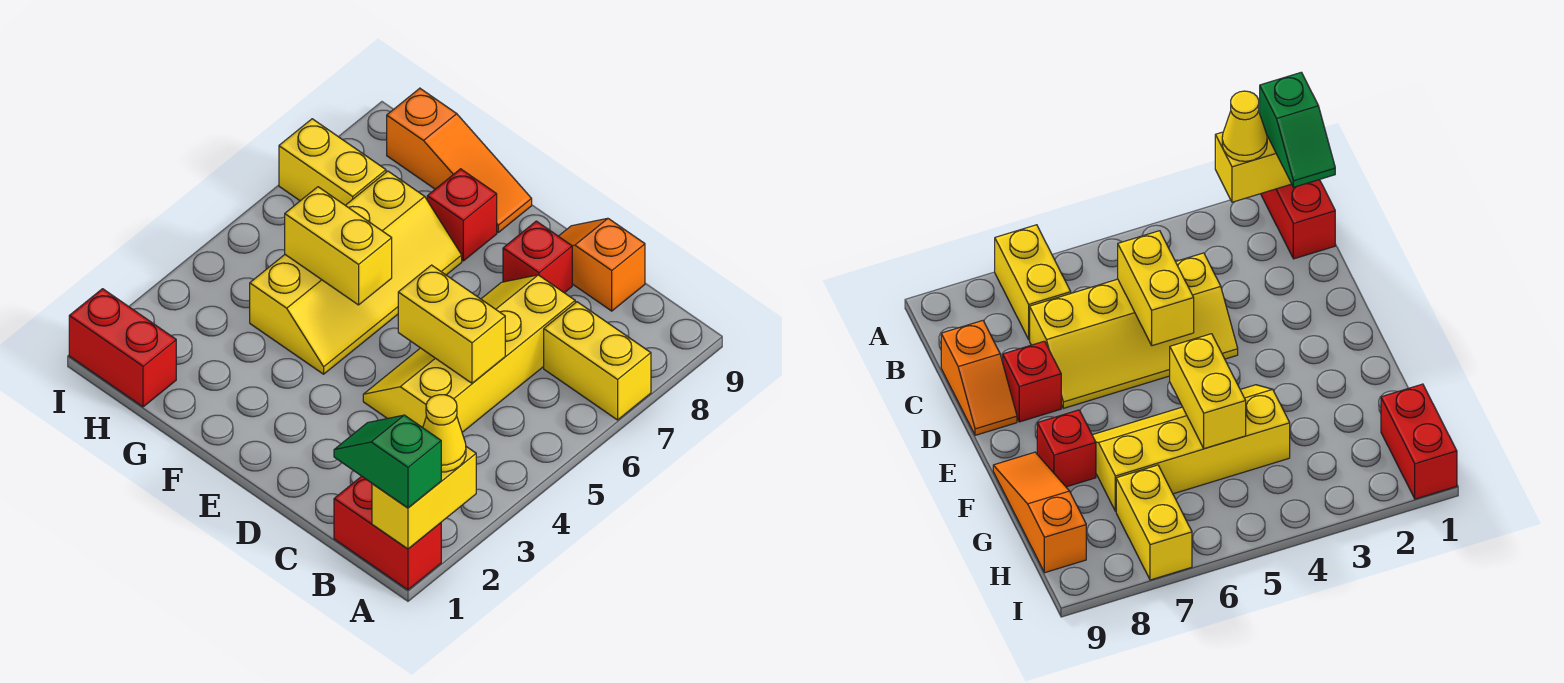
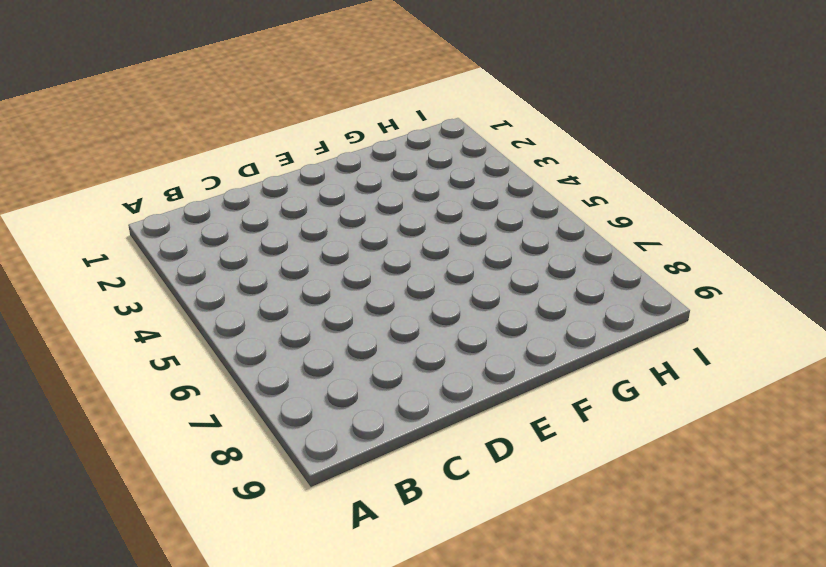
none -> red brick A1:B1 level 1
none -> yellow brick A7:B7 level 1
none -> yellow slope C4:D7 level 1 top C

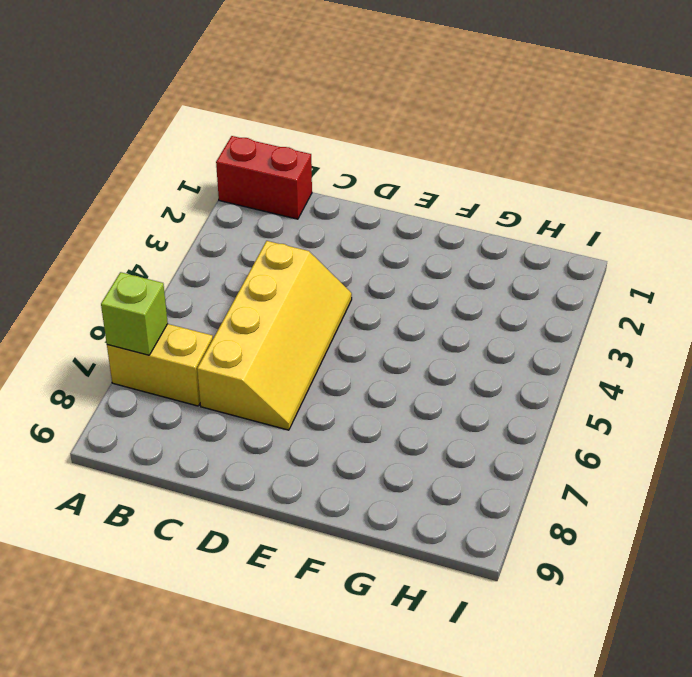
lime brick A7 level 2 -> none
none -> orange slope C9:D9 level 1 top C
none -> red brick D8 level 1
none -> yellow slope F4:G7 level 1 top G

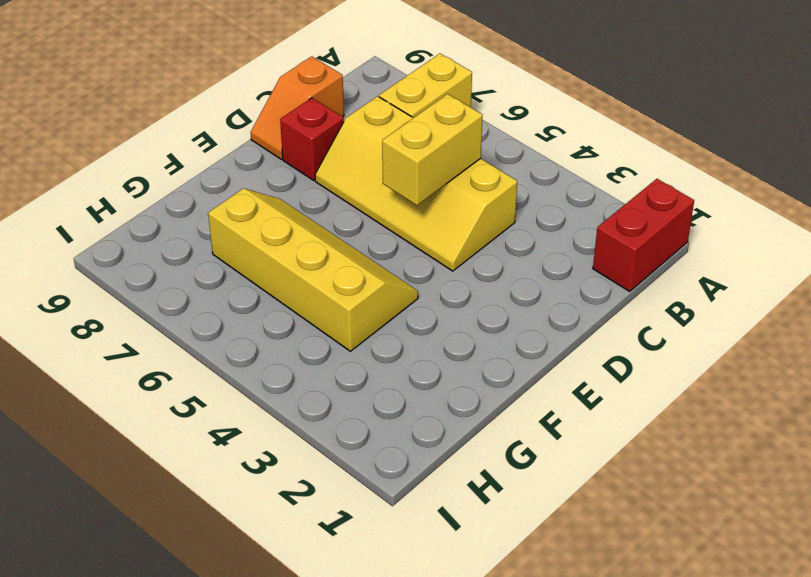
none -> red brick F8 level 1
none -> orange slope F9:H9 level 1 top H
none -> red brick H1:I1 level 1

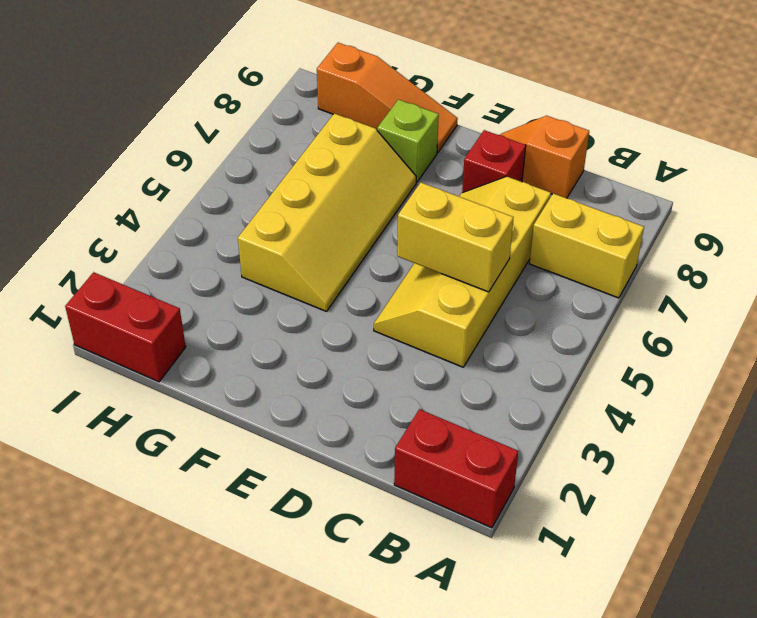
lime brick F8 level 1 -> red brick F8 level 1
none -> yellow brick H7:I7 level 1
none -> yellow brick A1:A2 level 2
none -> yellow brick F5:G5 level 2

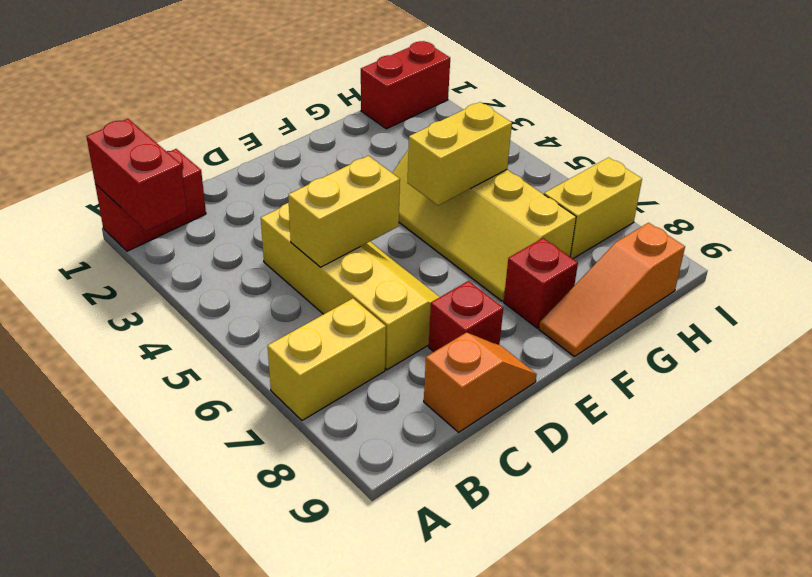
red brick A1:A2 level 2 -> yellow brick A1:A2 level 2
none -> green slope A1:B1 level 3 top A
none -> yellow cone A2 level 3

